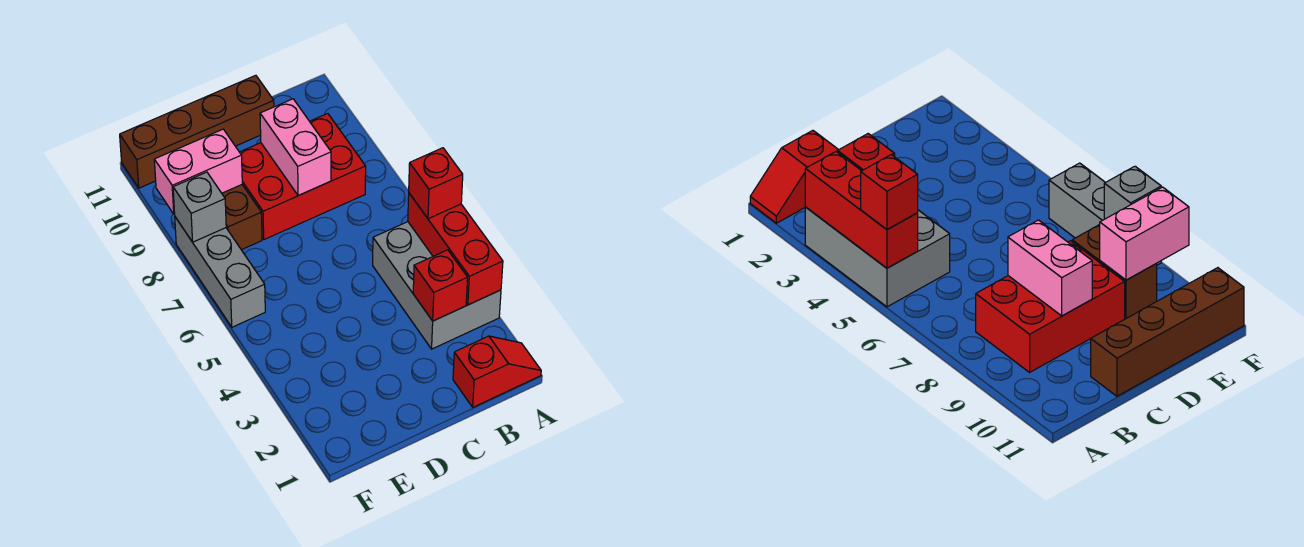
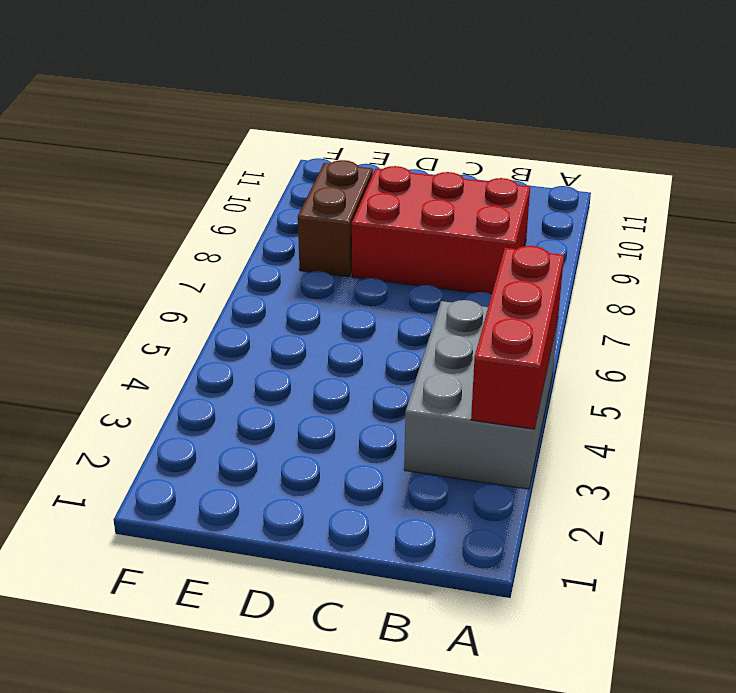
none -> red slope A1:B1 level 1 top B
none -> brown brick C11:F11 level 1
none -> grey brick F6:F8 level 1

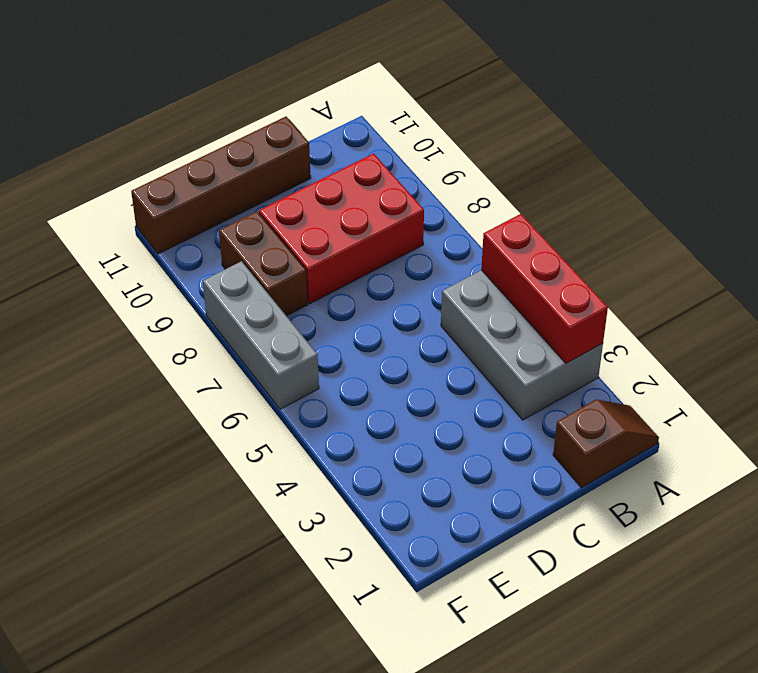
brown slope A1:B1 level 1 top B -> red slope A1:B1 level 1 top B
none -> red brick B3 level 2
none -> pink brick C8:C9 level 2
none -> pink brick E9:F9 level 2

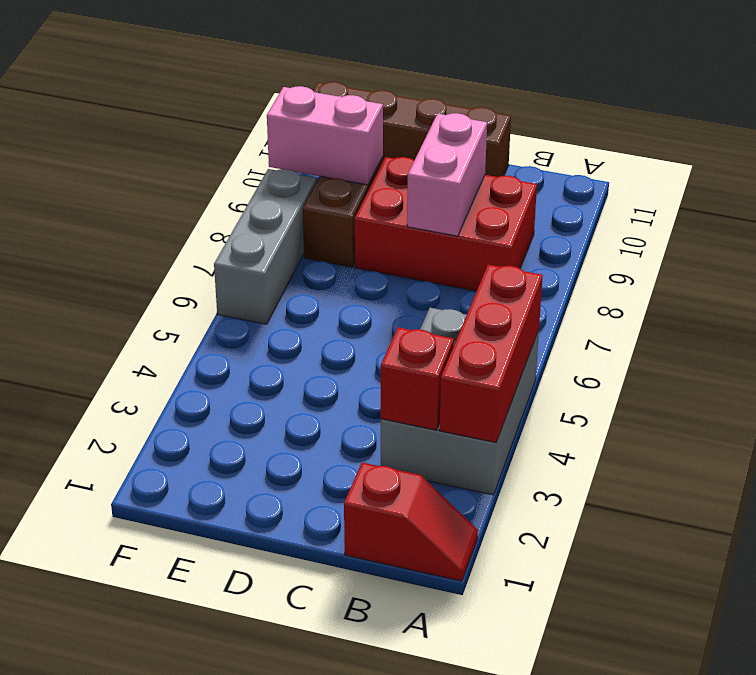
none -> grey brick F8 level 2
none -> red brick A5 level 3

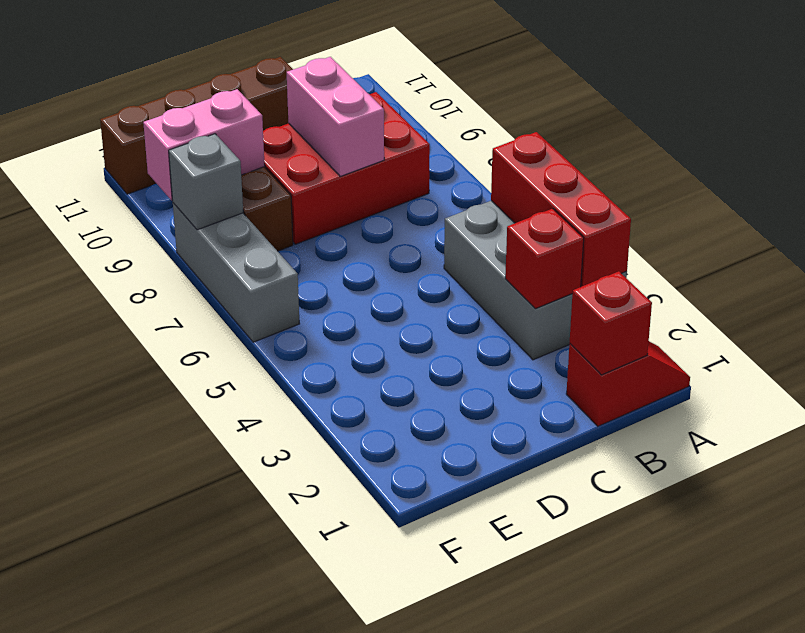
red brick B1 level 2 -> red brick A5 level 3

